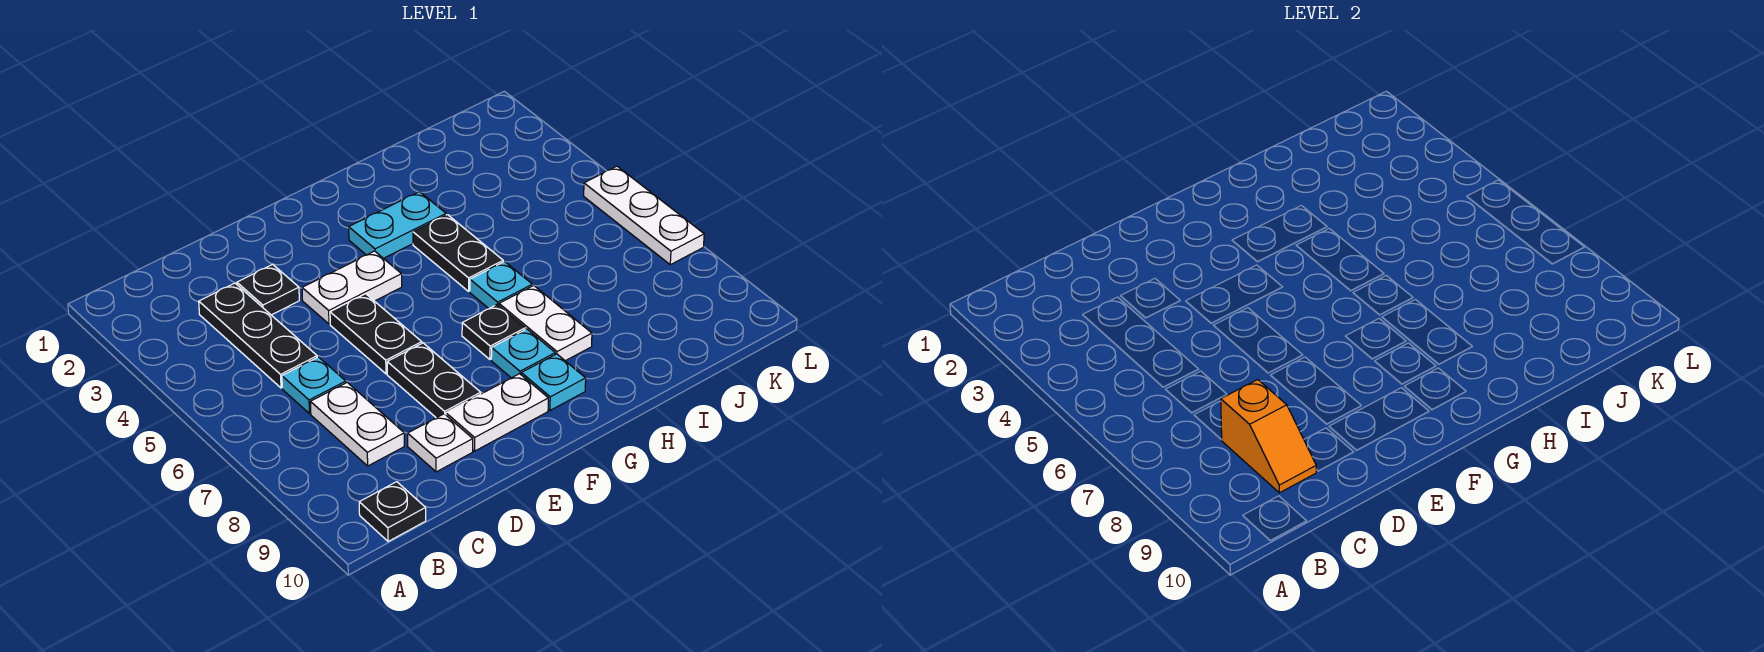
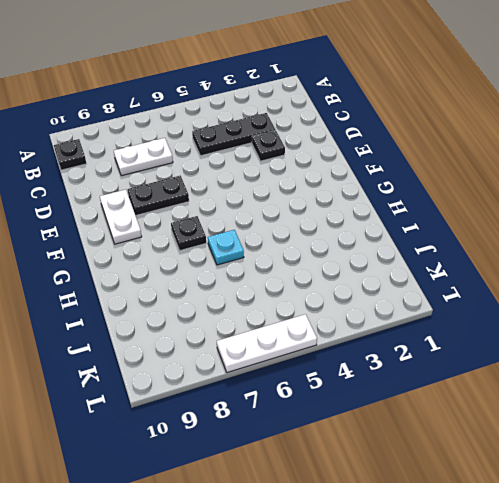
none -> cyan plate C6 level 1
none -> white plate D9 level 1
none -> white plate E4:F4 level 1

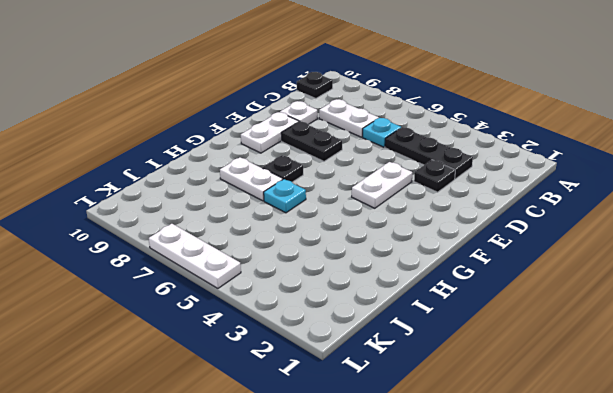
none -> black plate E5:E6 level 1
none -> cyan plate G3:H3 level 1
none -> cyan plate G8 level 1

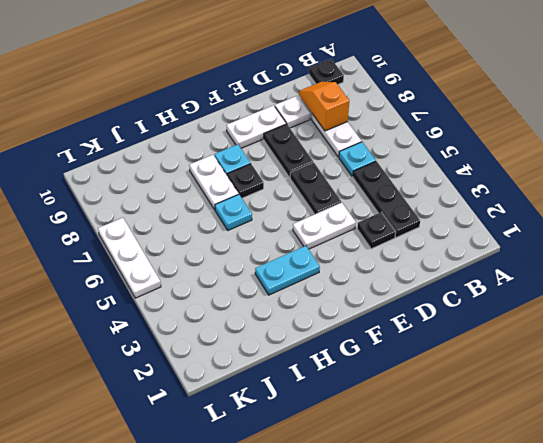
none -> cyan plate G9 level 1
none -> black plate H4:H5 level 1

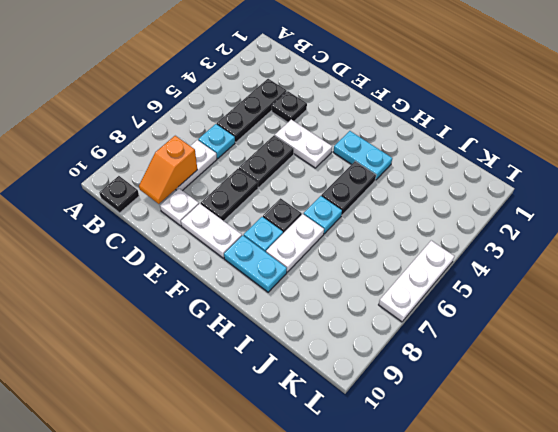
cyan plate G9:H9 level 1 -> cyan plate G9 level 1

